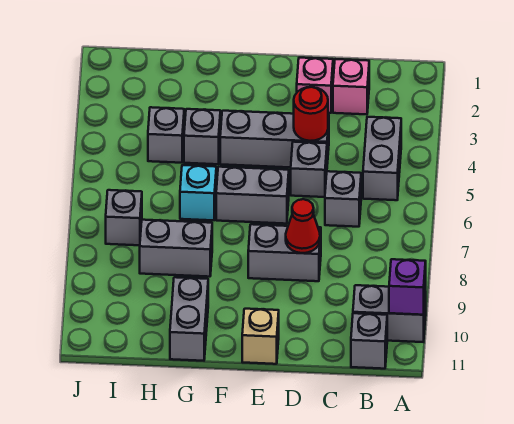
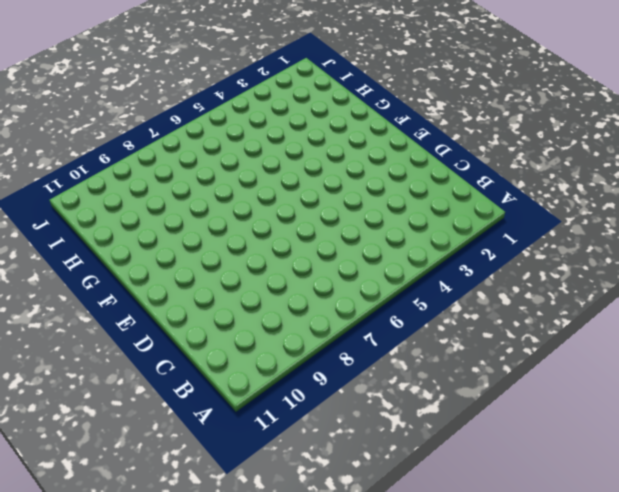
none -> grey brick A10:B10 level 1
none -> grey brick B4:B5 level 1
none -> grey brick B11 level 1

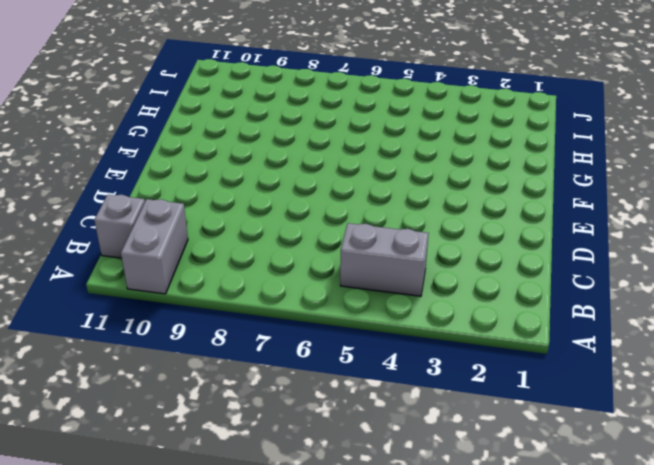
none -> pink brick C2 level 1
none -> grey brick C6 level 1
none -> pink brick D2 level 1

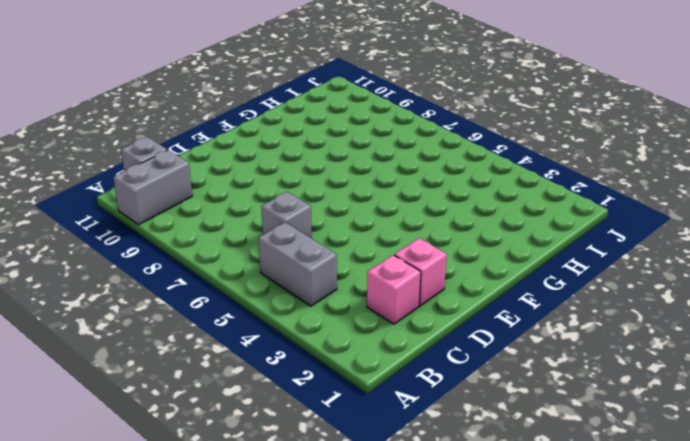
none -> grey brick D4:F4 level 1
none -> grey brick D5 level 1
none -> grey brick D8:E8 level 1

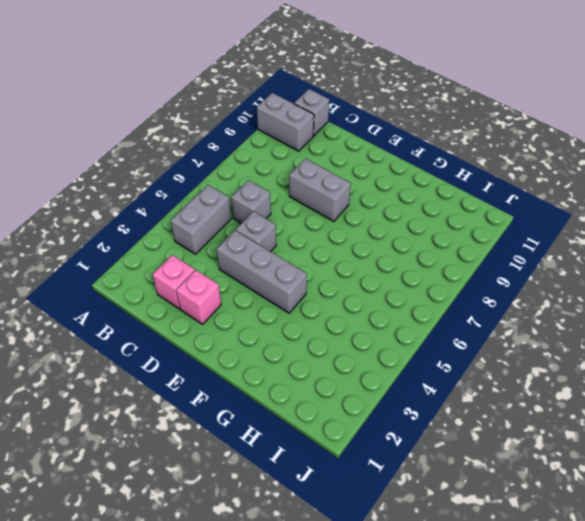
none -> grey brick E6:F6 level 1
none -> tan brick E11 level 1
none -> grey brick G4 level 1

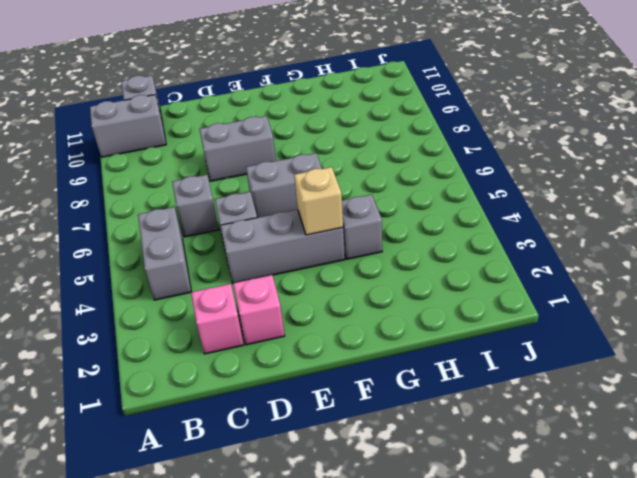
tan brick F4 level 2 -> tan brick E11 level 1
none -> cyan brick G6 level 1
none -> grey brick G8:H8 level 1
none -> grey brick G10:G11 level 1

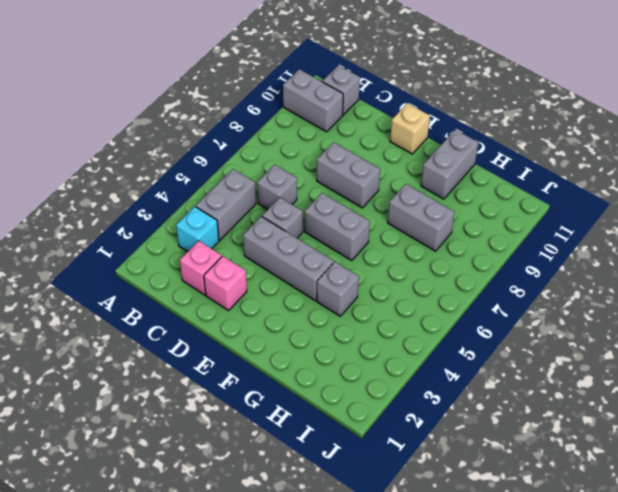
cyan brick B3 level 1 -> cyan brick G6 level 1
none -> grey brick H4 level 1
none -> grey brick I7 level 1
none -> purple brick A10 level 2

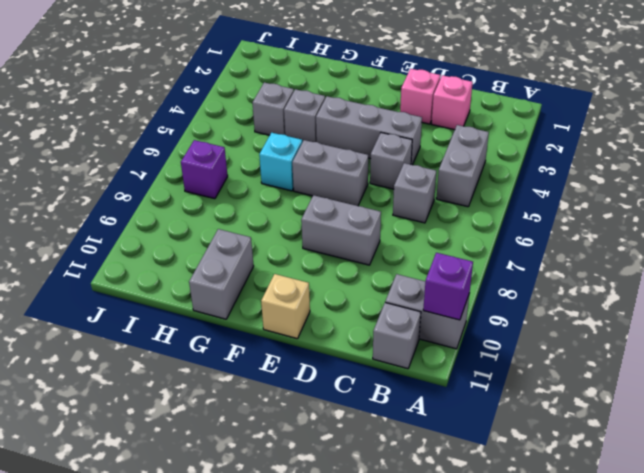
purple brick I7 level 1 -> grey brick I7 level 1
none -> grey brick G8:H8 level 1
none -> red round brick D4 level 2
none -> red cone D8 level 2

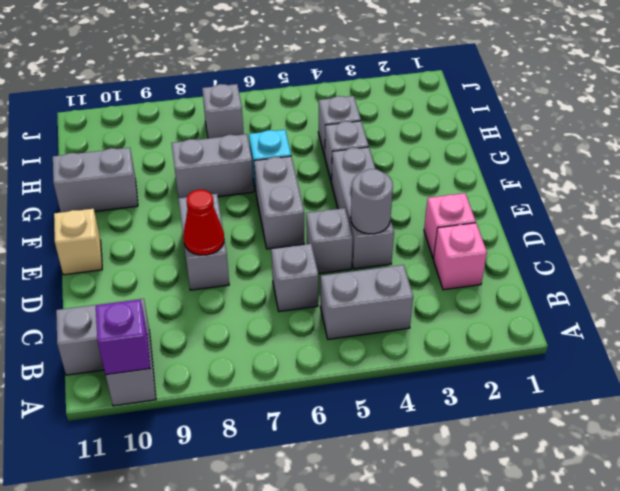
grey round brick D4 level 2 -> red round brick D4 level 2
grey brick G7:G8 level 1 -> grey brick G8:H8 level 1

